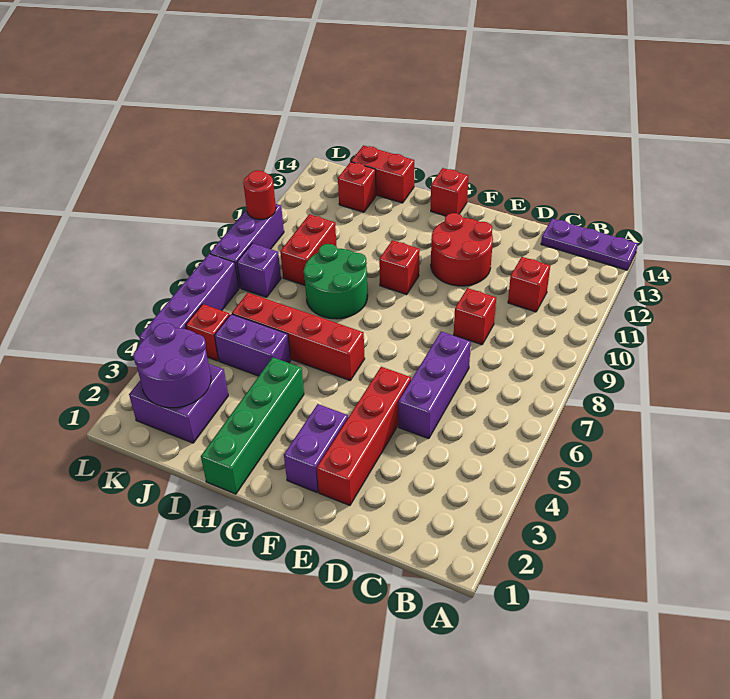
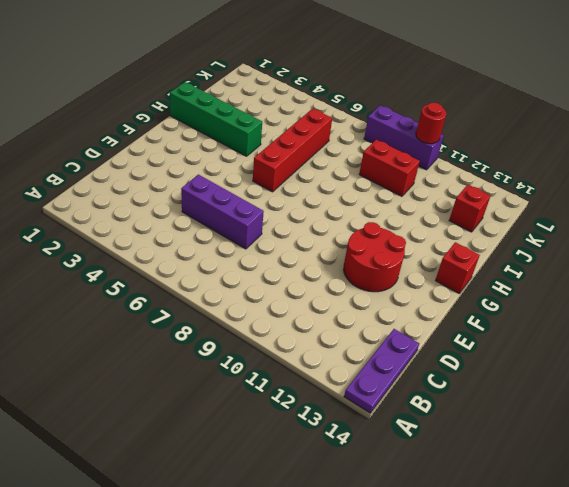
none -> red brick C11 level 1
none -> red brick D9 level 1
none -> red brick E2:E5 level 1

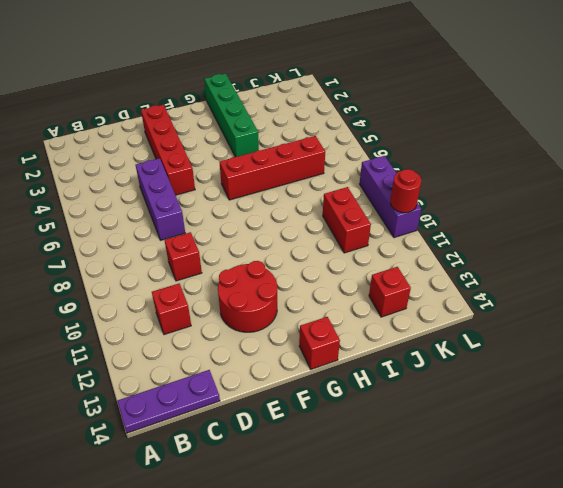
none -> purple brick F2:F3 level 1
none -> red brick G10 level 1
none -> green round brick H8:I9 level 1

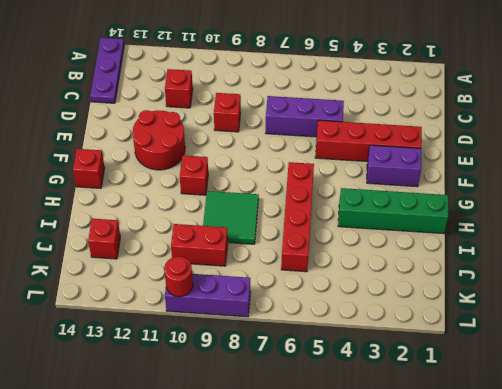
green tile H8:I9 level 1 -> green round brick H8:I9 level 1
none -> purple brick I5:J5 level 1
none -> red brick I14:J14 level 1
none -> purple brick J2:K3 level 1

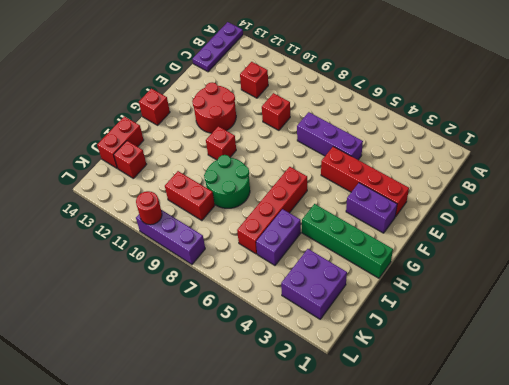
none -> red brick K5 level 1
none -> purple brick K8 level 1
none -> purple brick L4:L7 level 1

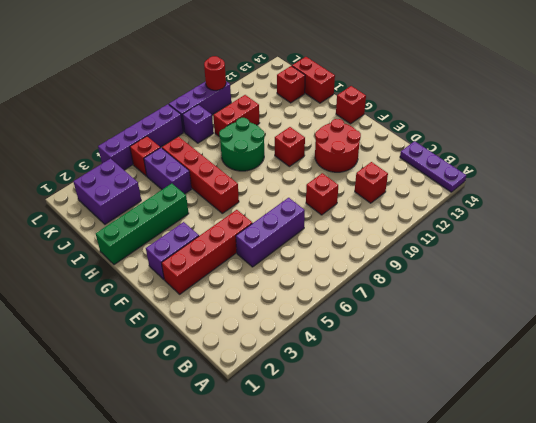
none -> purple round brick J2:K3 level 2

